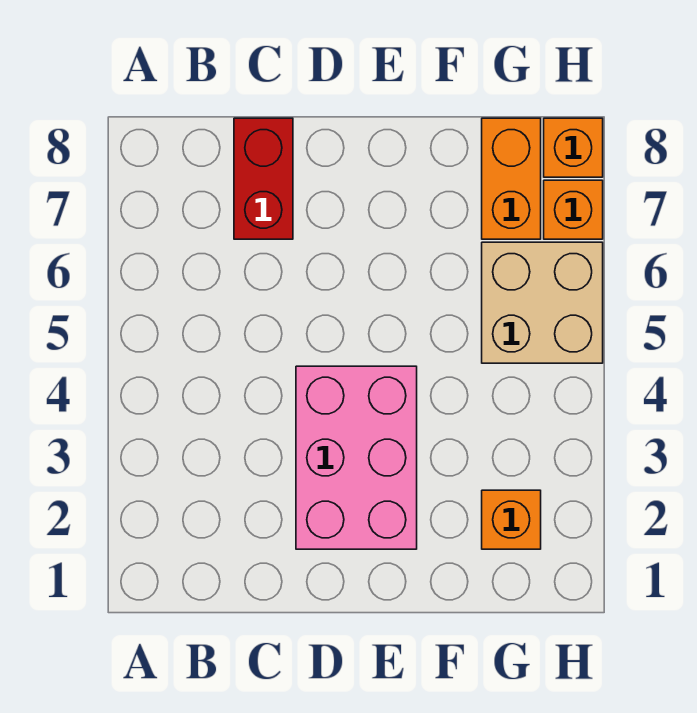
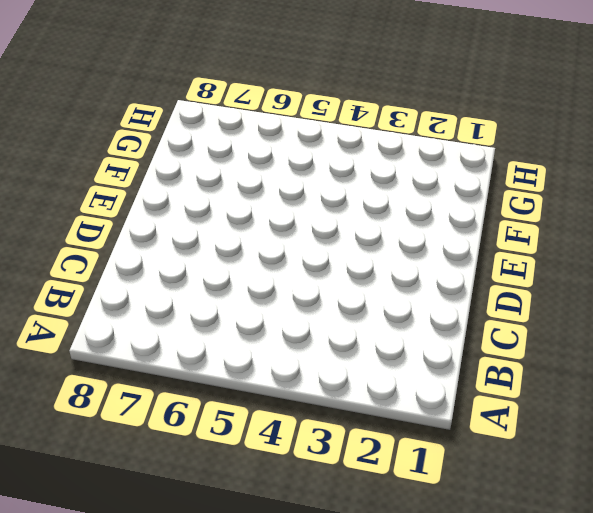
none -> red brick C7:C8 level 1
none -> pink brick D2:E4 level 1

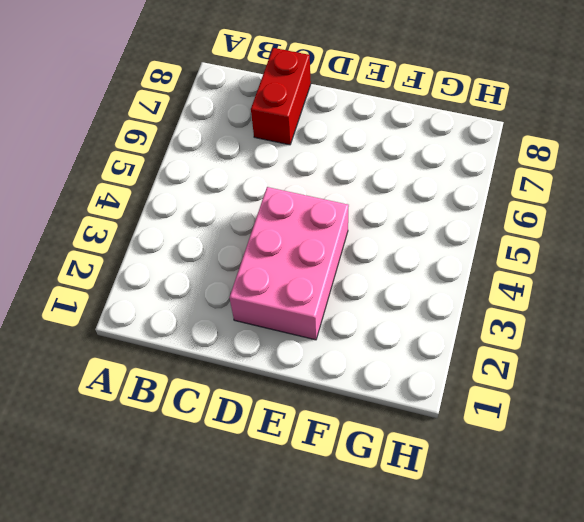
none -> orange brick G2 level 1
none -> tan brick G5:H6 level 1

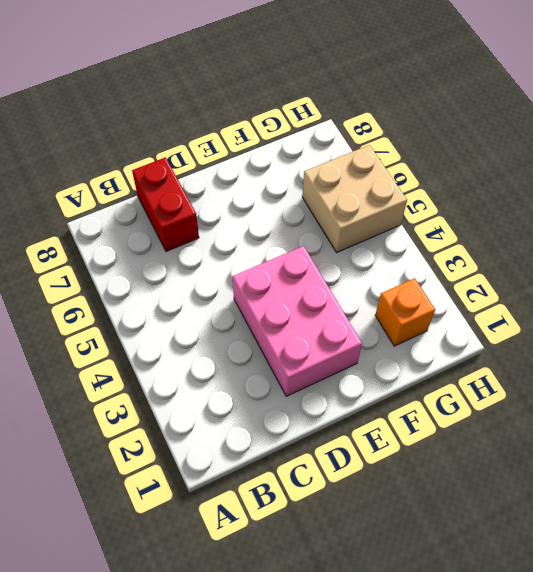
none -> orange brick G7:G8 level 1
none -> orange brick H7 level 1

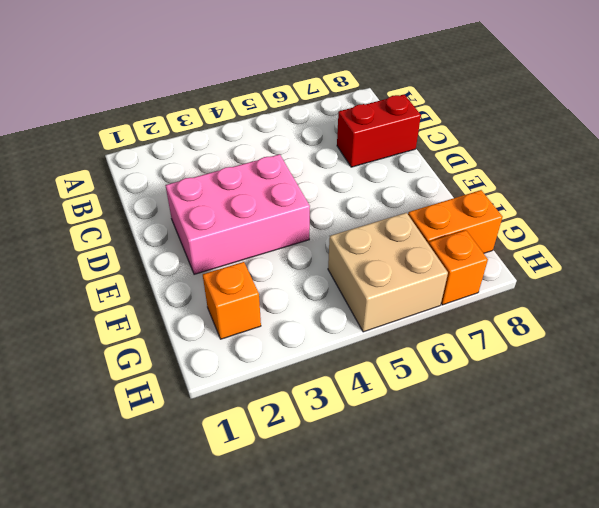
none -> orange brick H8 level 1

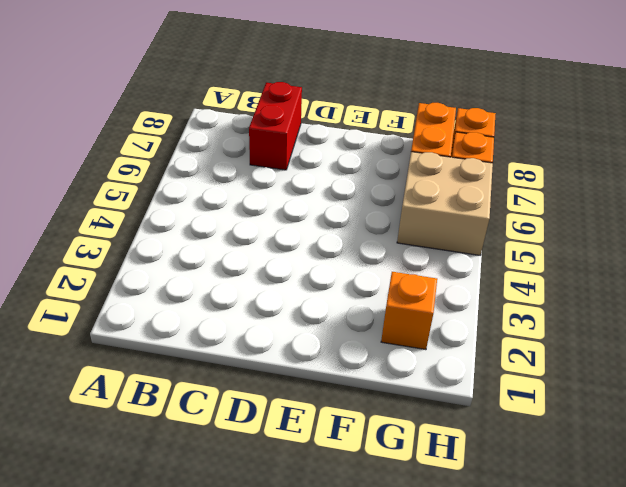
none -> pink brick D2:E4 level 1

